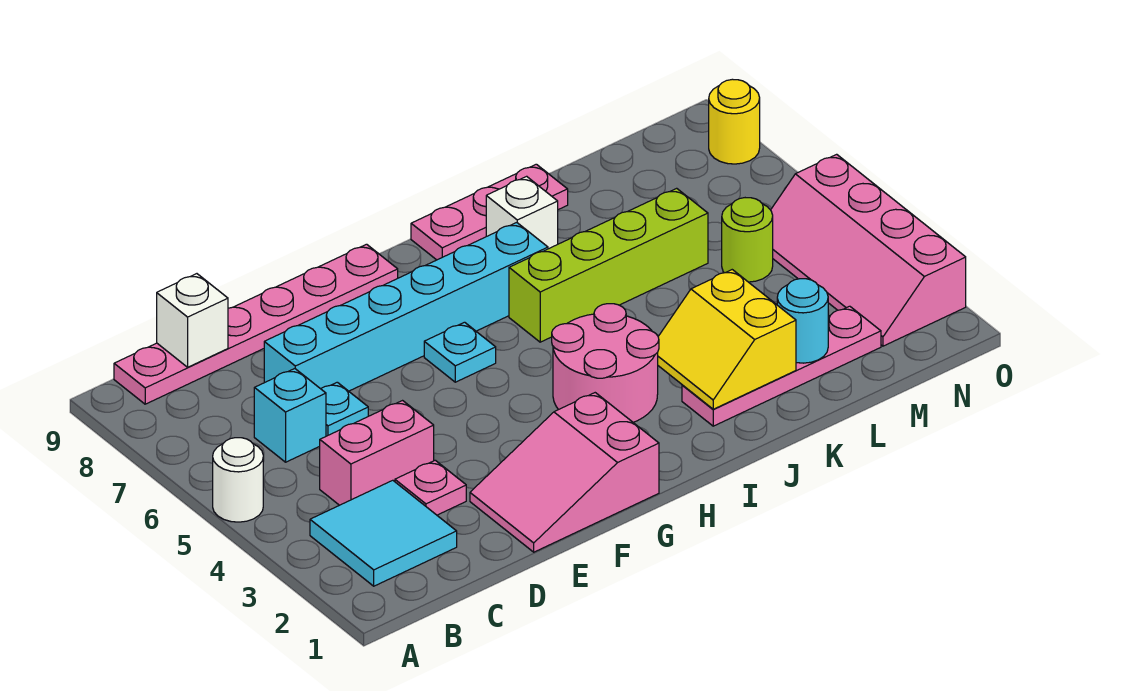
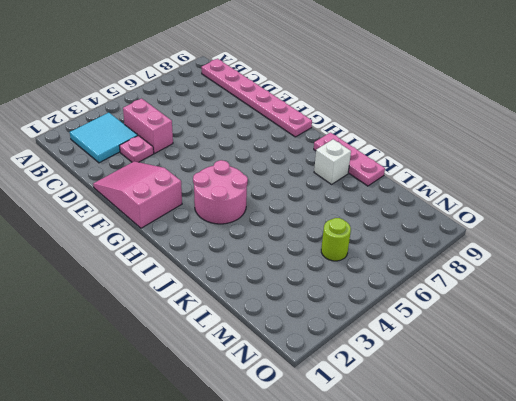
none -> white round brick A5 level 1
none -> cyan brick C6 level 1
none -> cyan plate D6 level 1

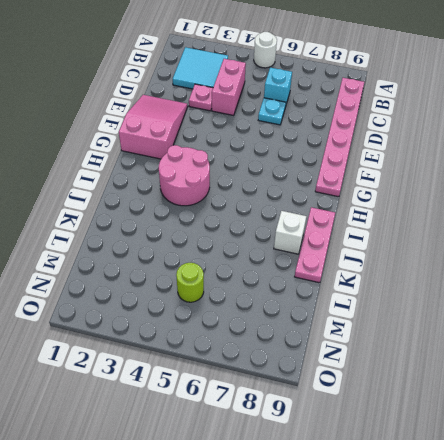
none -> cyan brick D7:I7 level 1
none -> cyan plate G6 level 1
none -> lime brick I6:L6 level 1

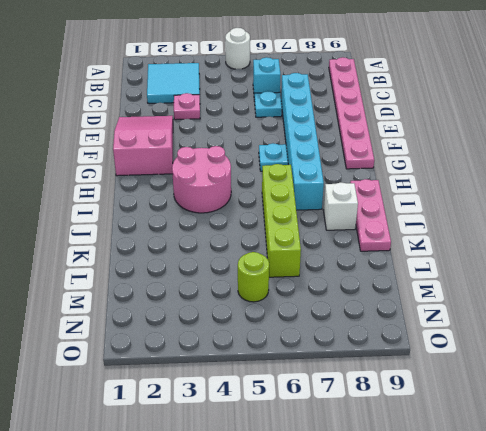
none -> pink brick C4:D4 level 1
none -> pink plate J2:M2 level 1
none -> pink slope N2:O5 level 1 top O

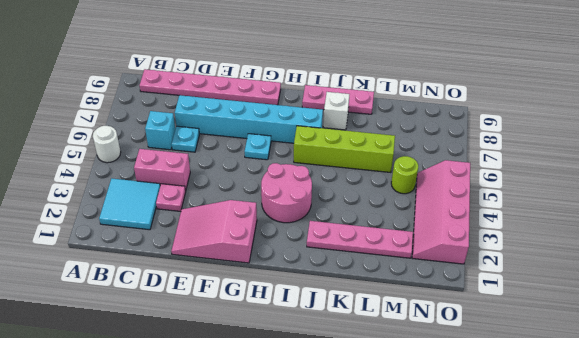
none -> yellow round brick O8 level 1
none -> white brick C9 level 2
none -> yellow slope J2:K3 level 2 top K

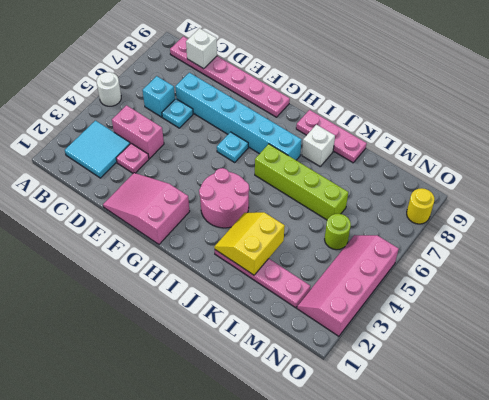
none -> cyan round brick L2 level 2

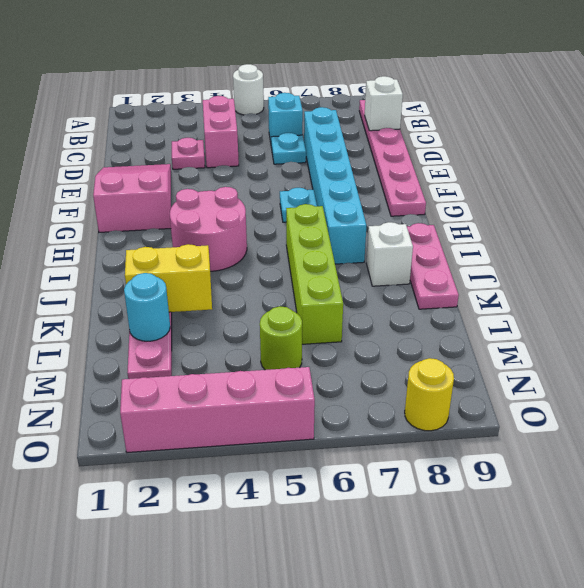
none -> cyan tile B2:C3 level 1

